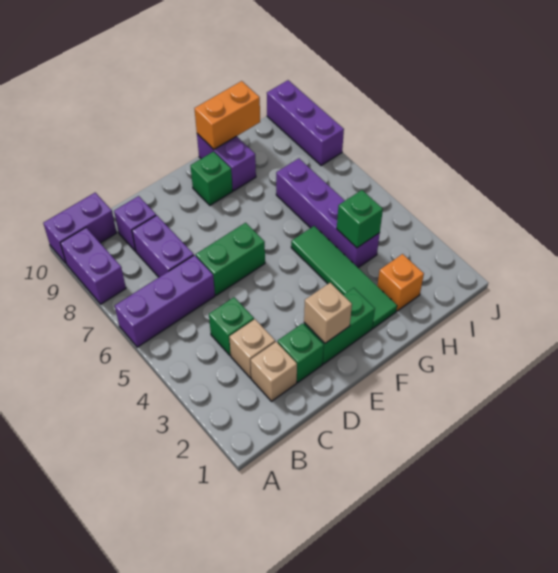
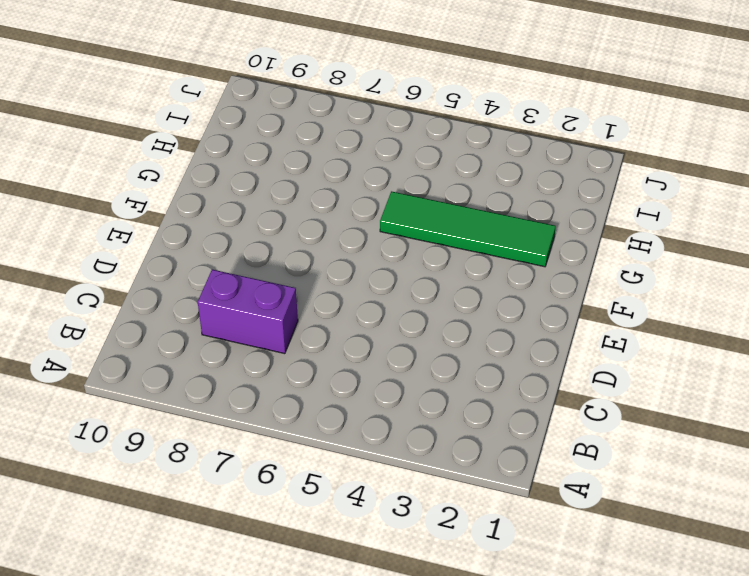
none -> purple brick A6:C6 level 1
none -> purple brick A8:A9 level 1
none -> purple brick A10:B10 level 1

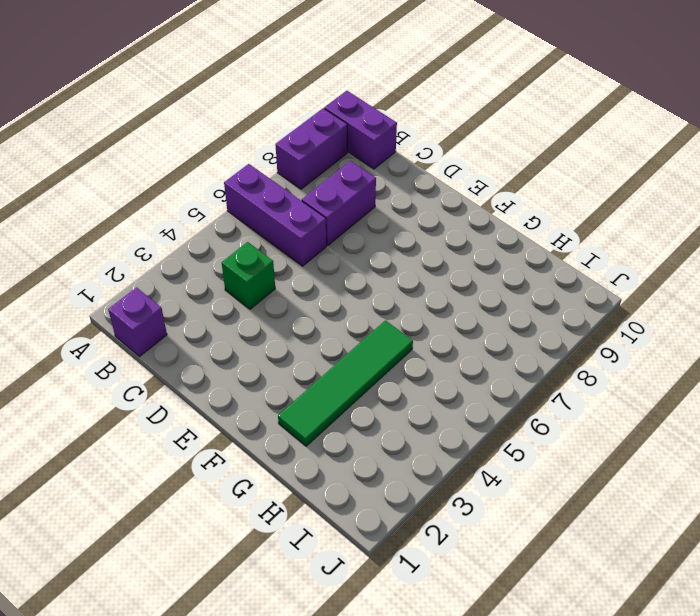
purple brick B1 level 1 -> purple brick C9 level 1
none -> tan brick C2 level 1
none -> tan brick C3 level 1
none -> green brick D2 level 1

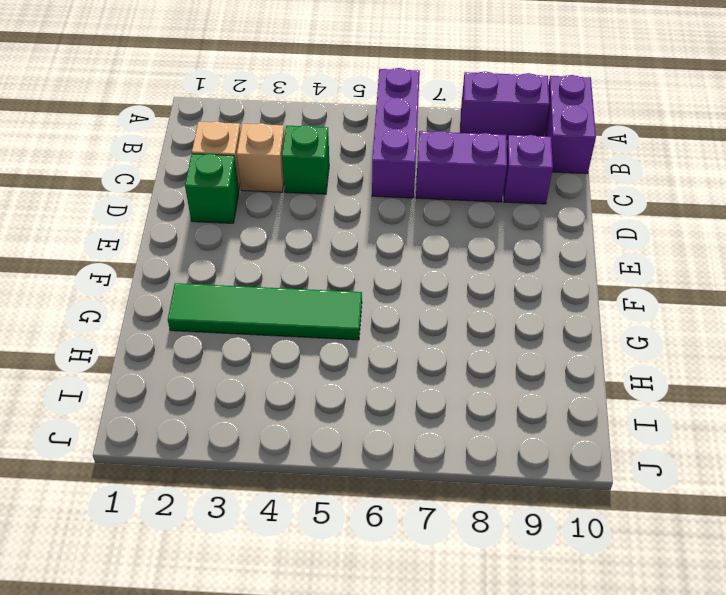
none -> green brick D6:E6 level 1
none -> green brick E2:F2 level 1
none -> green brick F9 level 1

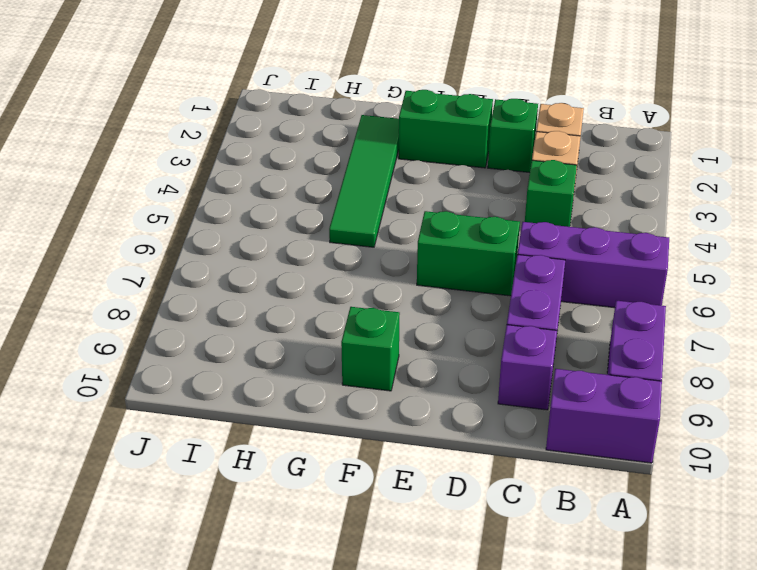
none -> purple brick G9:G10 level 1
none -> orange brick H2 level 1
none -> purple brick H4:H7 level 1

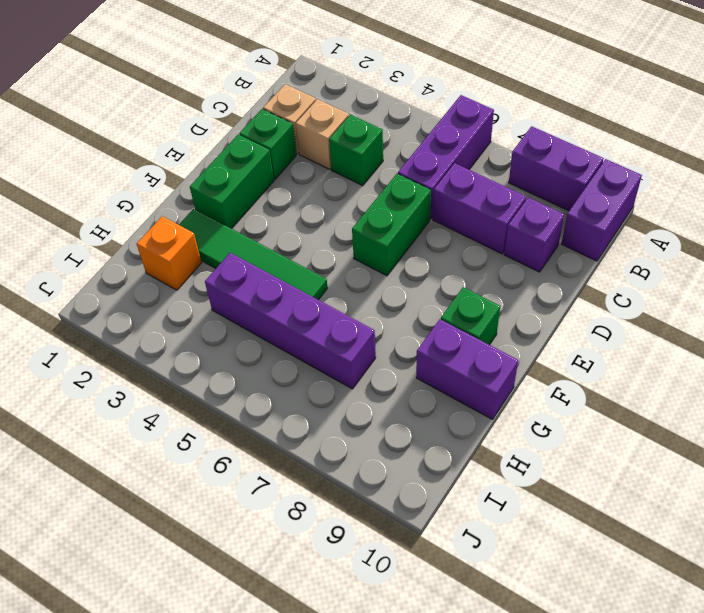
none -> purple brick J8:J10 level 1
none -> tan brick E2 level 2
none -> orange brick G10:H10 level 2

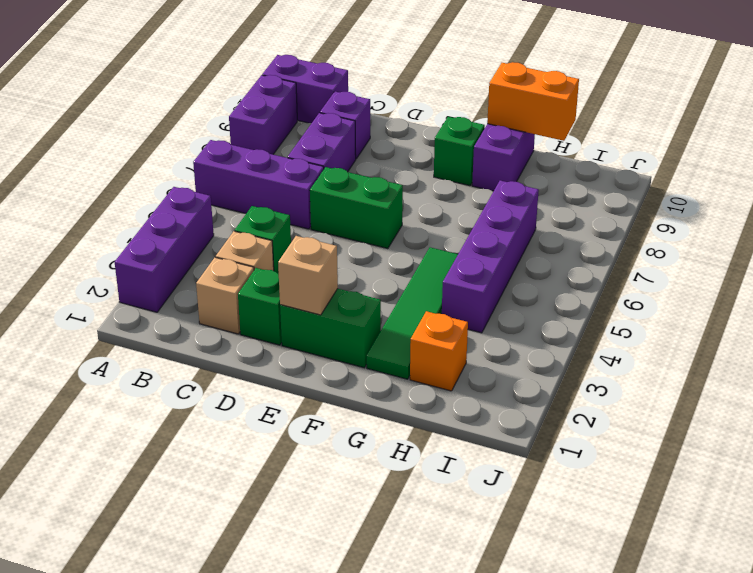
purple brick A2:A4 level 1 -> purple brick J8:J10 level 1
none -> green brick H4 level 2

